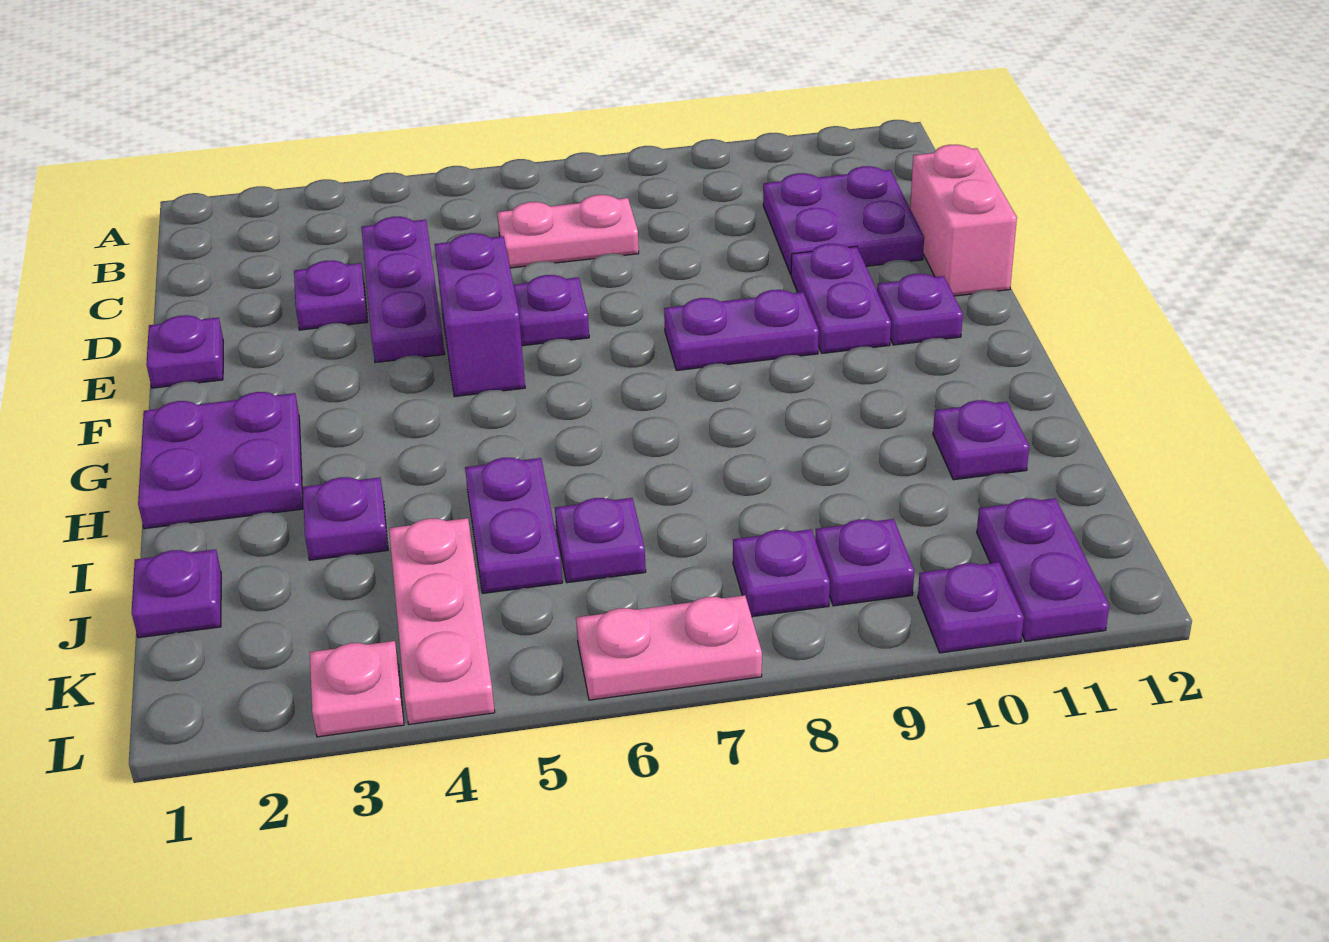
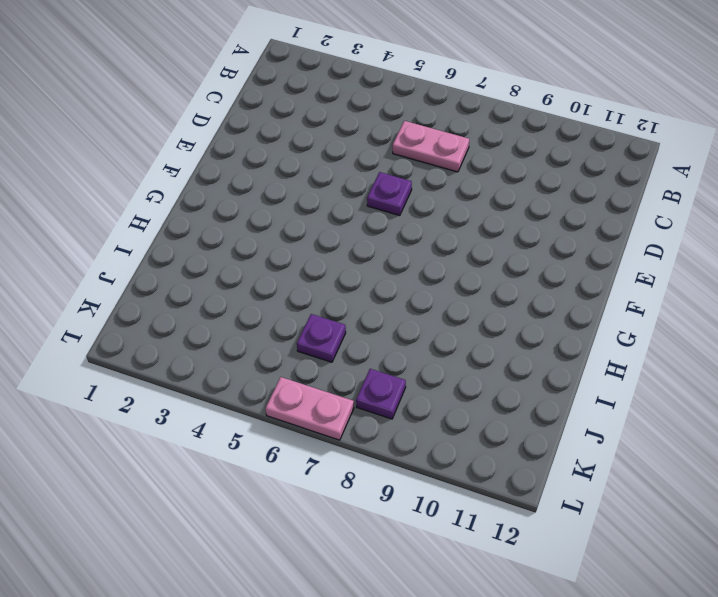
none -> purple plate C4:E4 level 1
none -> purple plate C10:D11 level 1
none -> purple plate D3 level 1

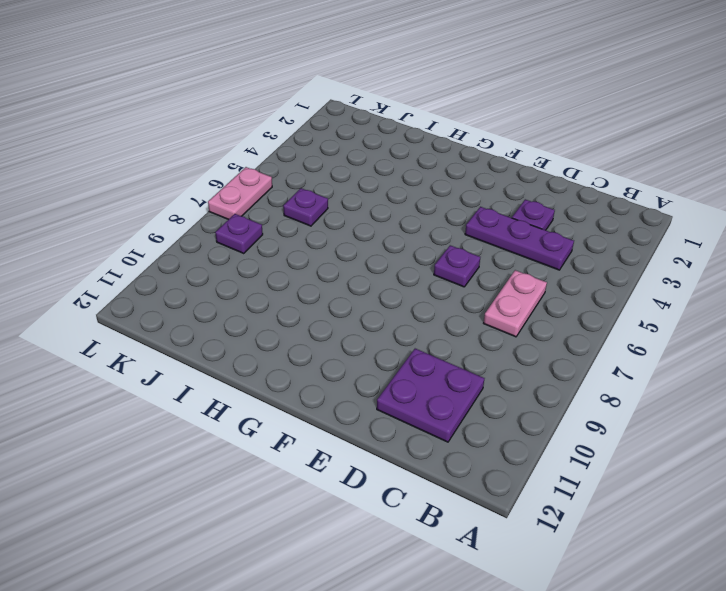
none -> pink brick D12:E12 level 1
none -> purple plate E1 level 1
none -> purple brick E5:F5 level 1

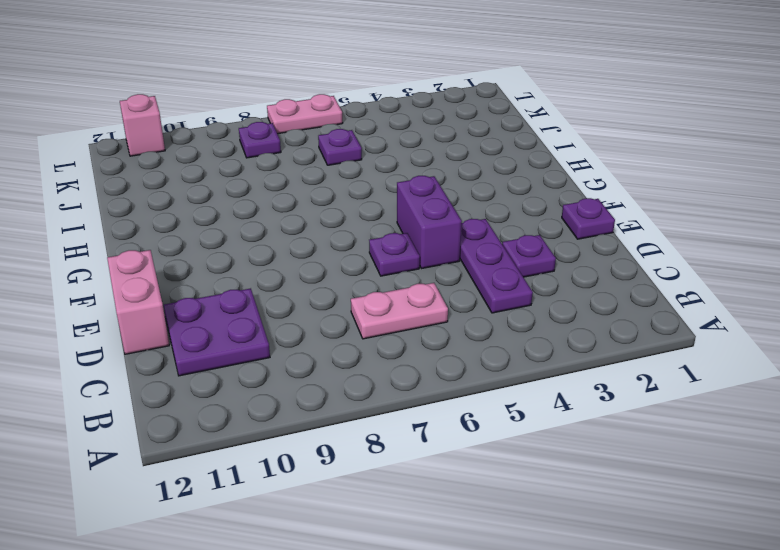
pink brick L11 level 1 -> purple plate K11:L11 level 1
none -> purple plate E10:F10 level 1
none -> purple plate F8:F9 level 1
none -> purple plate F11 level 1

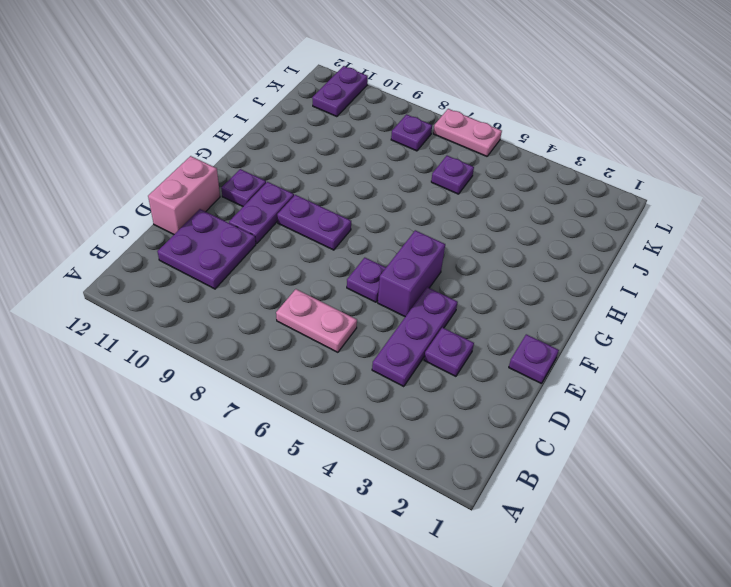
none -> purple plate G1:H2 level 1
none -> purple plate I3 level 1
none -> purple plate I5:J5 level 1

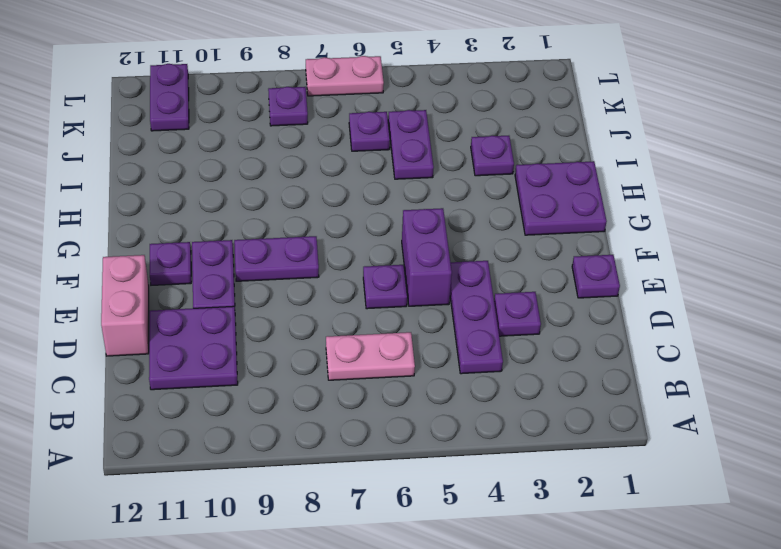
none -> purple plate I11 level 1
none -> purple plate J1 level 1
none -> pink plate J4:L4 level 1

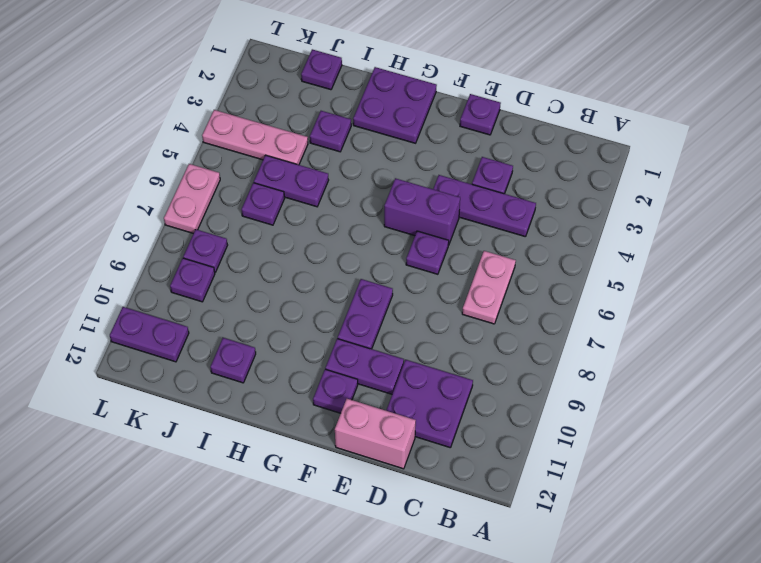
none -> pink plate L3 level 1
none -> purple plate L10 level 1

